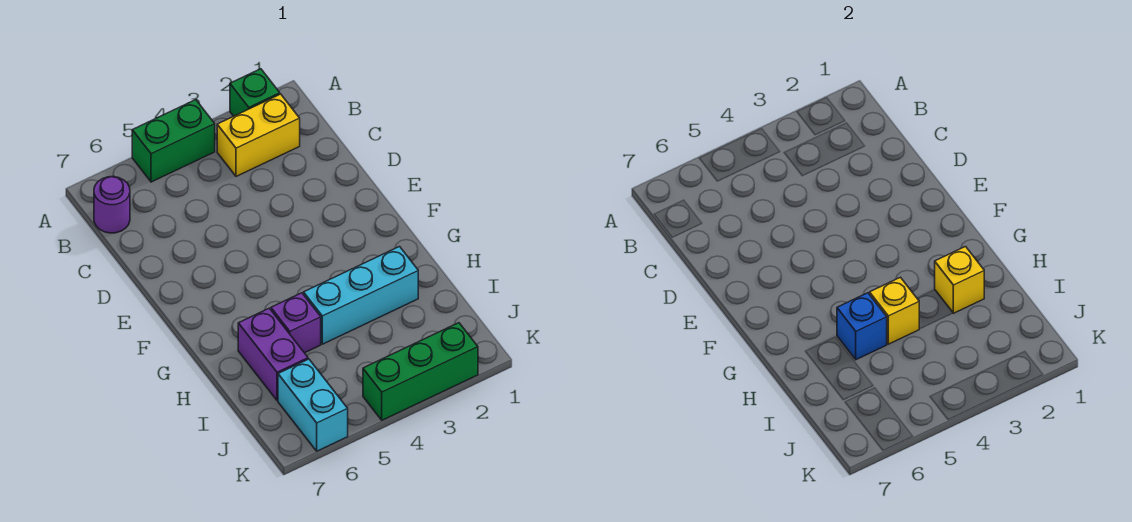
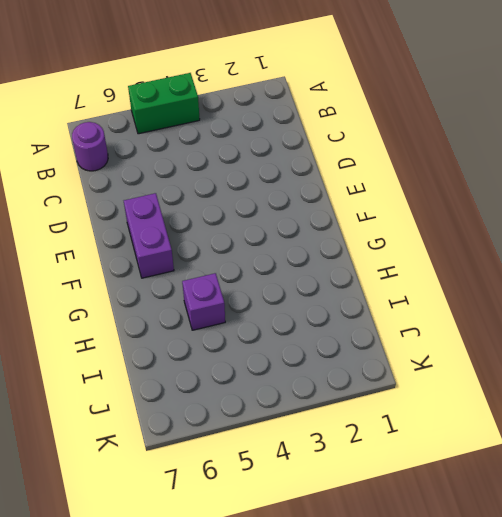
purple brick E6:F6 level 1 -> purple brick H6:I6 level 1
none -> green brick A2 level 1
none -> yellow brick B2:B3 level 1
none -> cyan brick H2:H4 level 1

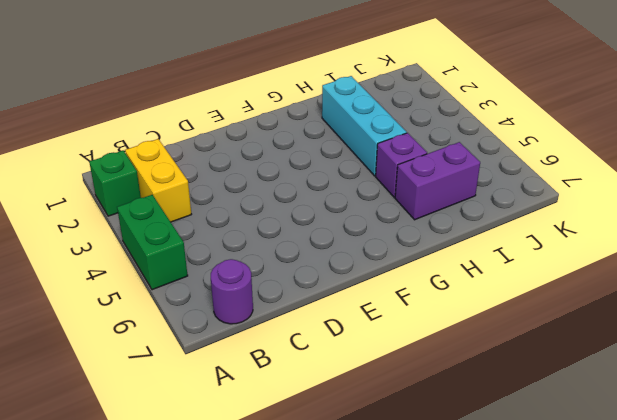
none -> cyan brick J6:K6 level 1
none -> green brick K2:K4 level 1
none -> yellow brick H2 level 2

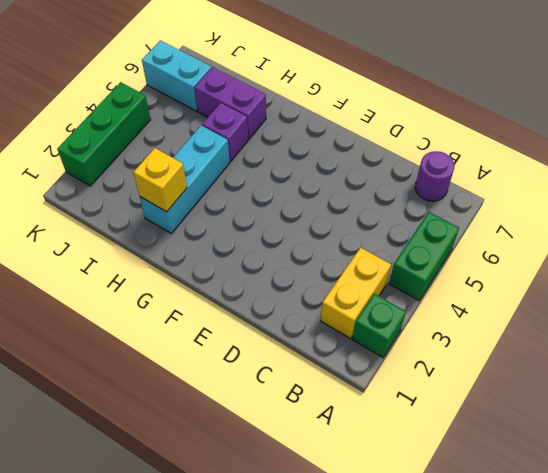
none -> yellow brick H4 level 2
none -> blue brick H5 level 2

